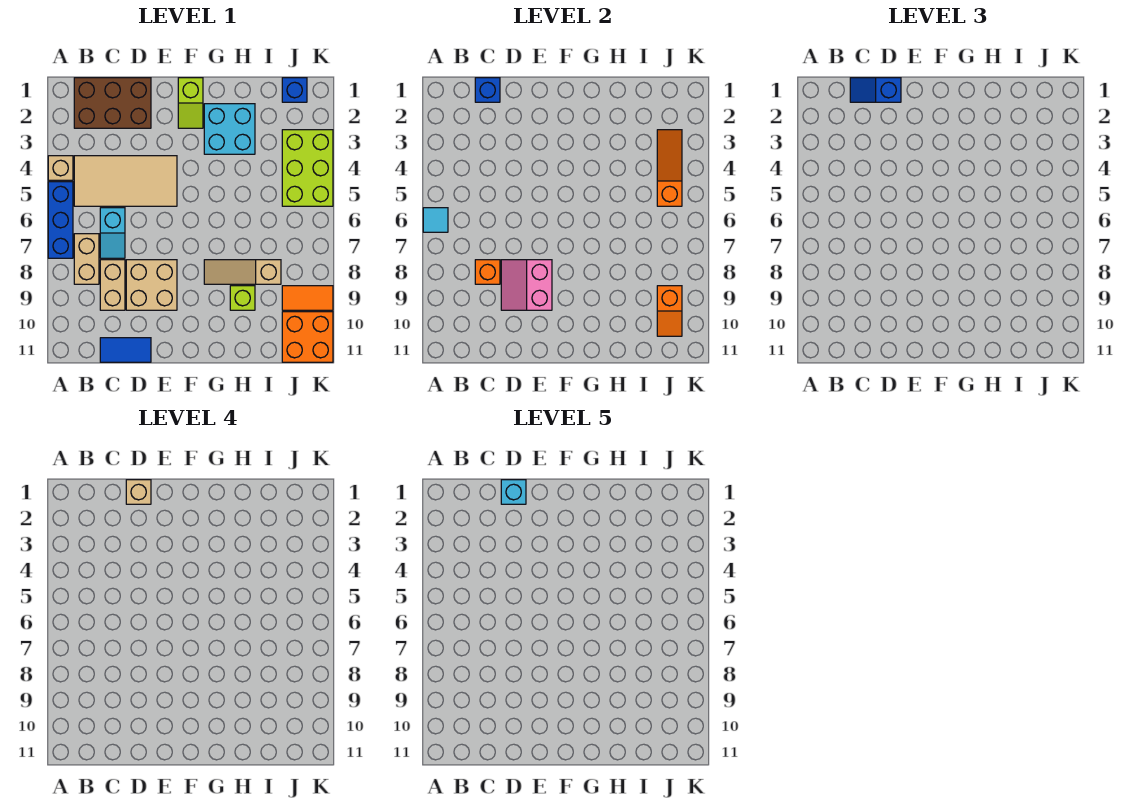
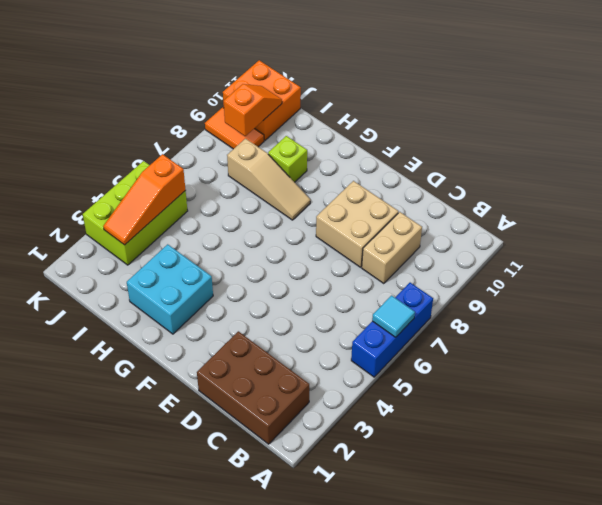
none -> tan brick A4 level 1
none -> tan tile B4:E5 level 1
none -> tan brick B7:B8 level 1

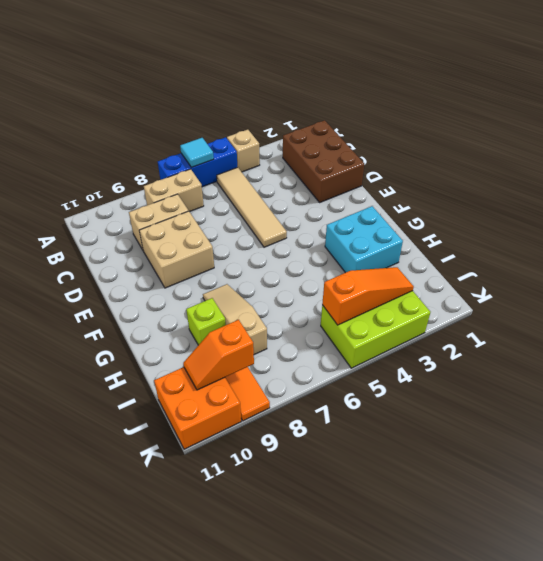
tan tile B5:E5 level 1 -> tan tile B4:E5 level 1
none -> cyan slope C6:C7 level 1 top 6
none -> blue tile C11:D11 level 1
none -> lime slope F1:F2 level 1 top 1

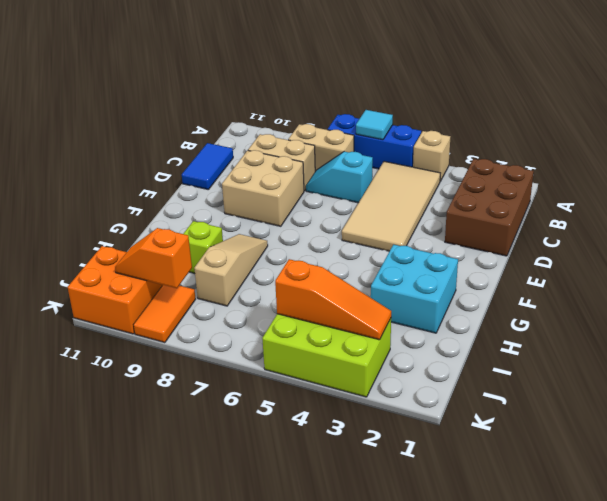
none -> lime slope F1:F2 level 1 top 1
none -> blue brick J1 level 1
none -> blue brick C1 level 2

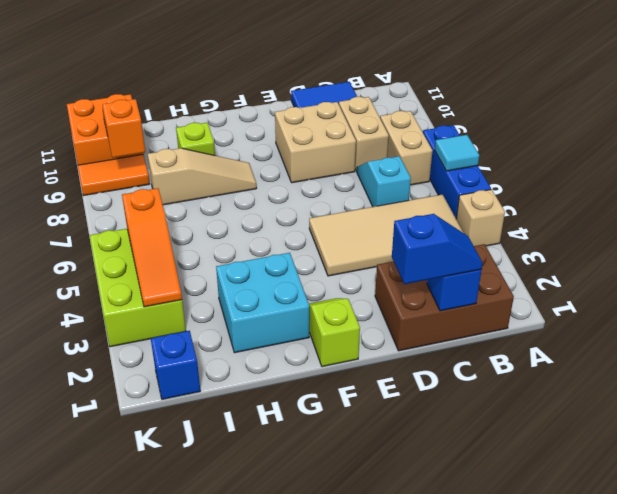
none -> orange brick C8 level 2
none -> pink slope D8:E9 level 2 top E
none -> tan brick D1 level 4

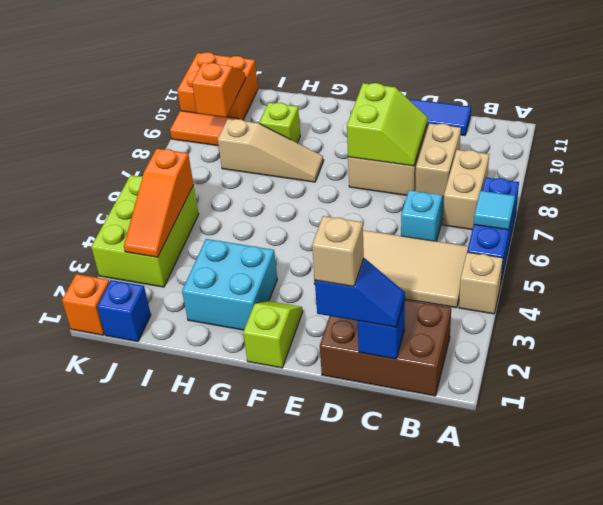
lime slope D8:E9 level 2 top E -> pink slope D8:E9 level 2 top E
orange brick K1 level 1 -> orange brick C8 level 2
none -> cyan brick D1 level 5

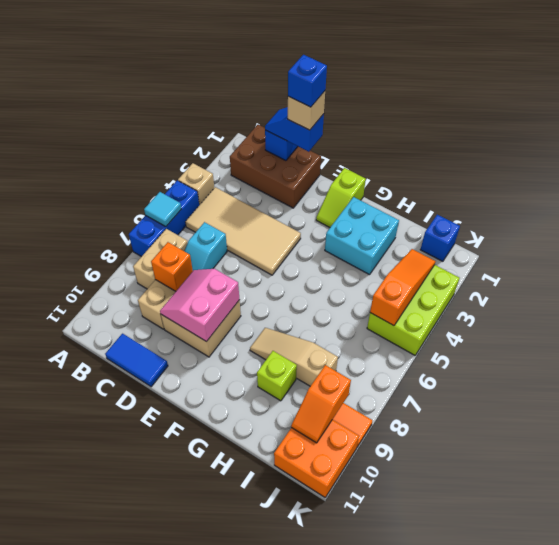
blue brick D1 level 5 -> cyan brick D1 level 5

